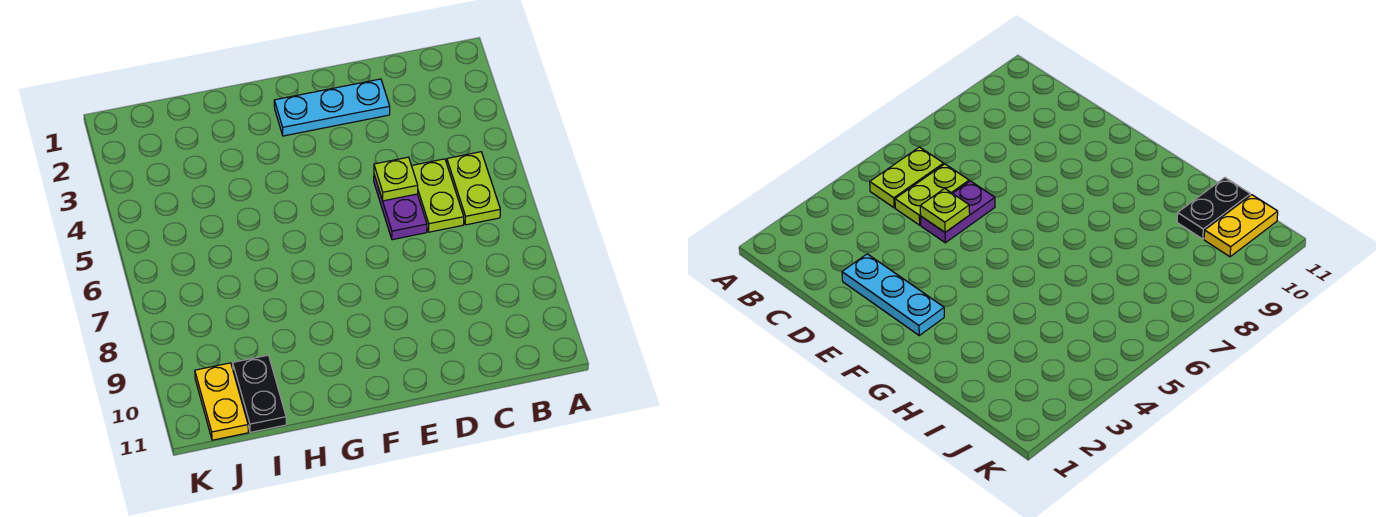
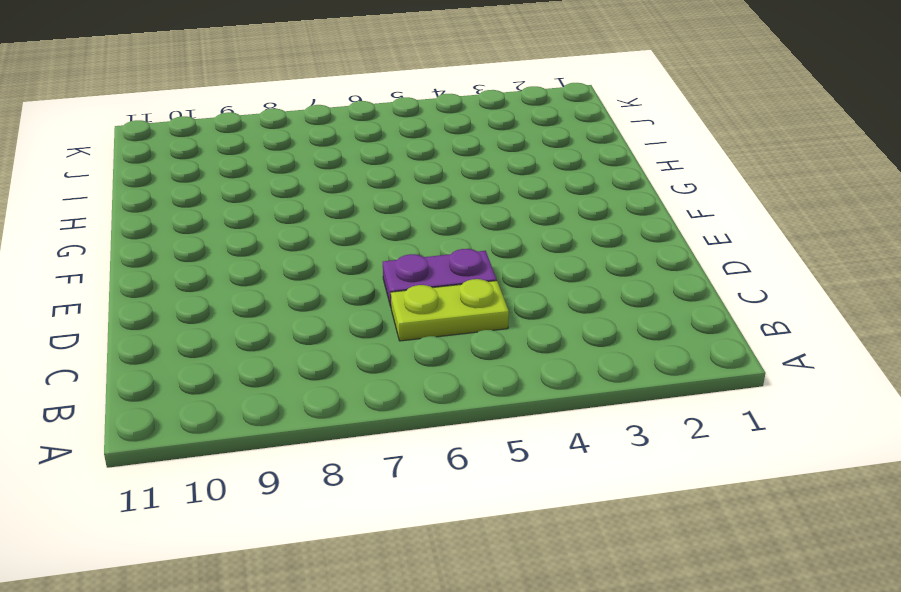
none -> lime plate B5:B6 level 1
none -> cyan plate D2:F2 level 1

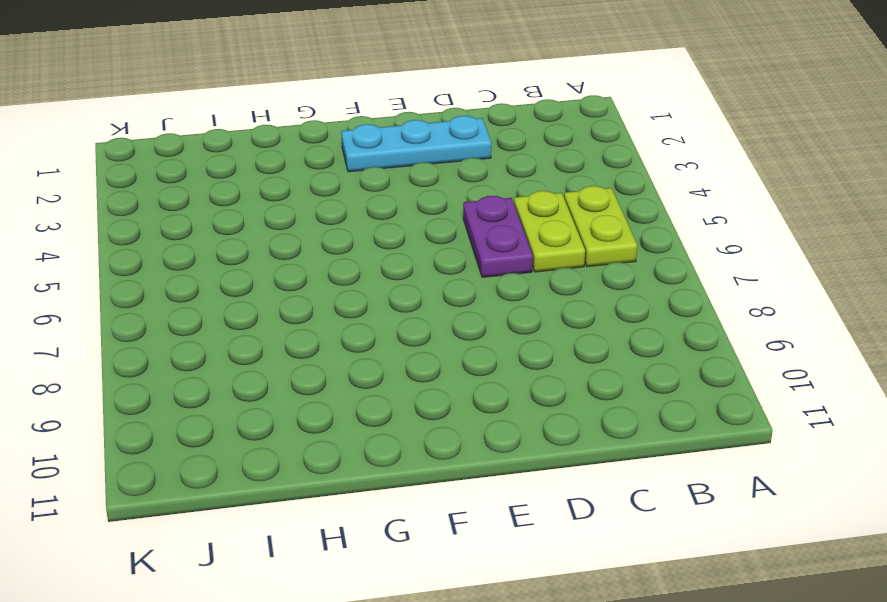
none -> black plate I10:I11 level 1
none -> yellow plate J10:J11 level 1

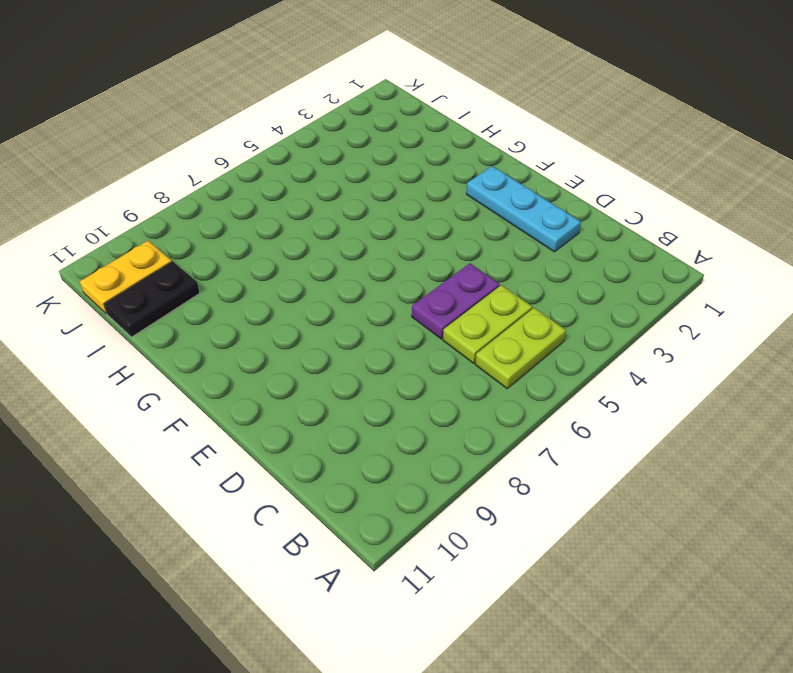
none -> lime plate D5 level 2

